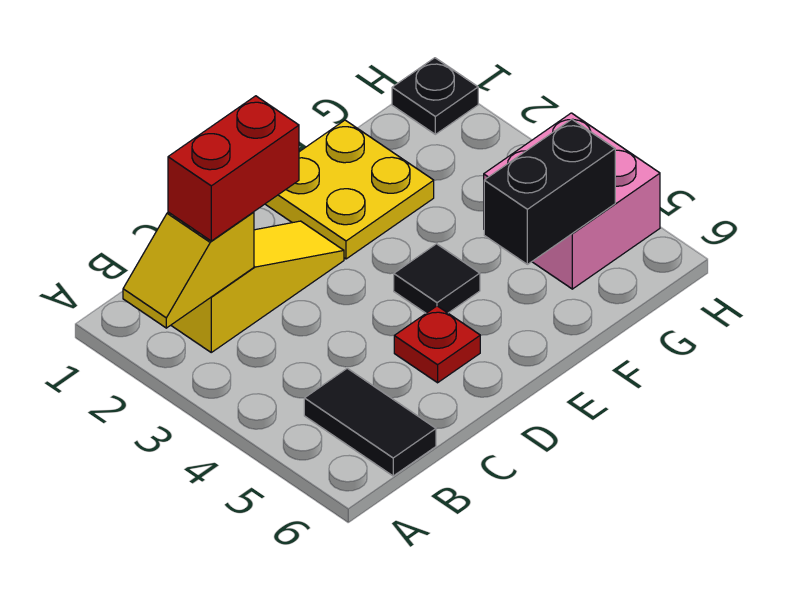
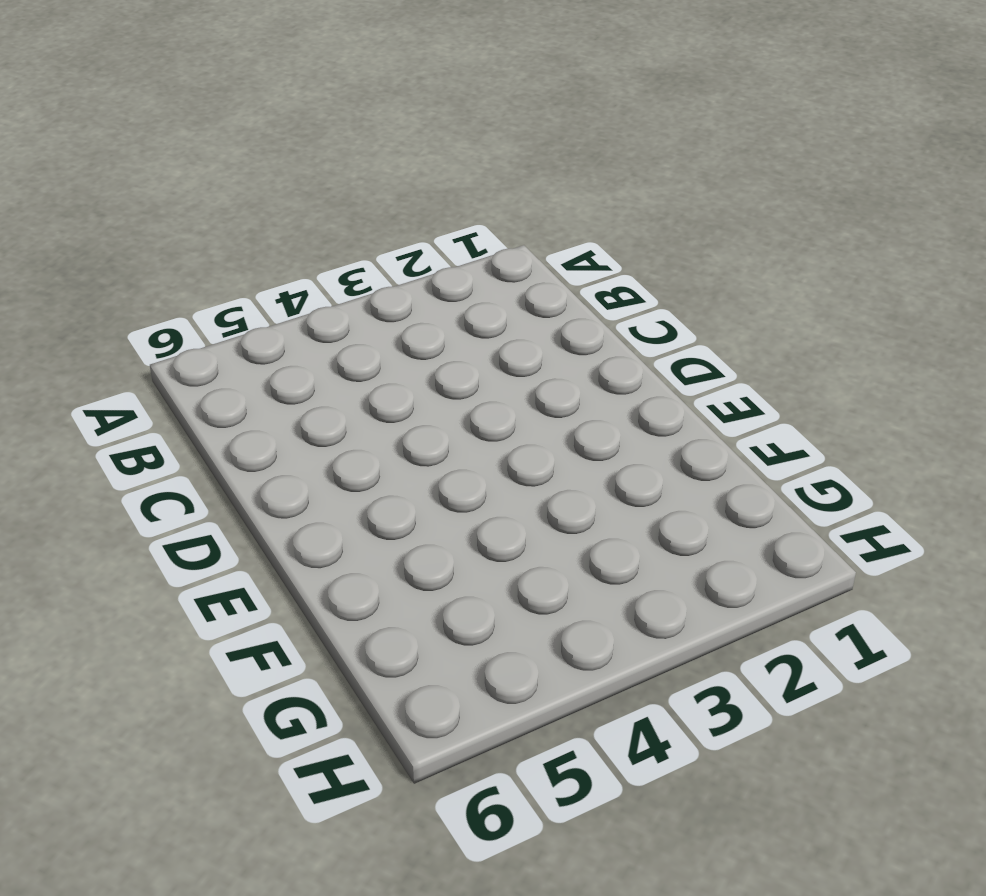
none -> yellow slope B2:D2 level 1 top B
none -> black tile B5:B6 level 1

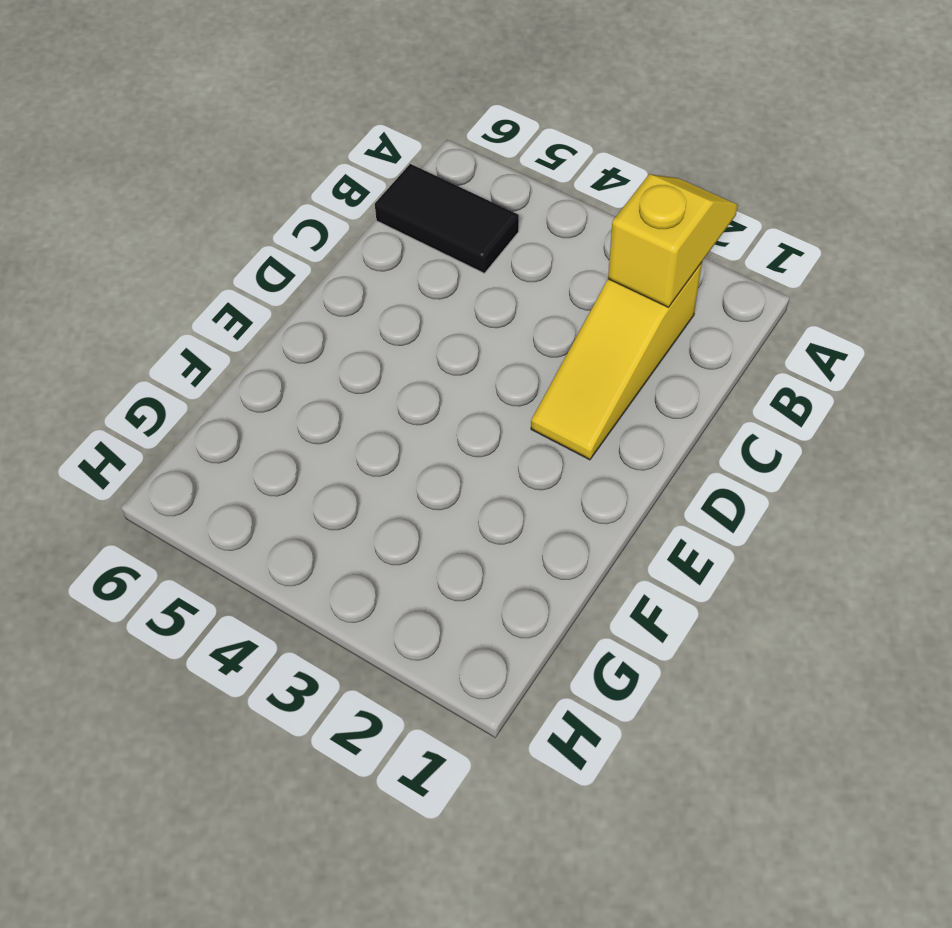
none -> red plate D5 level 1
none -> yellow plate E1:F2 level 1

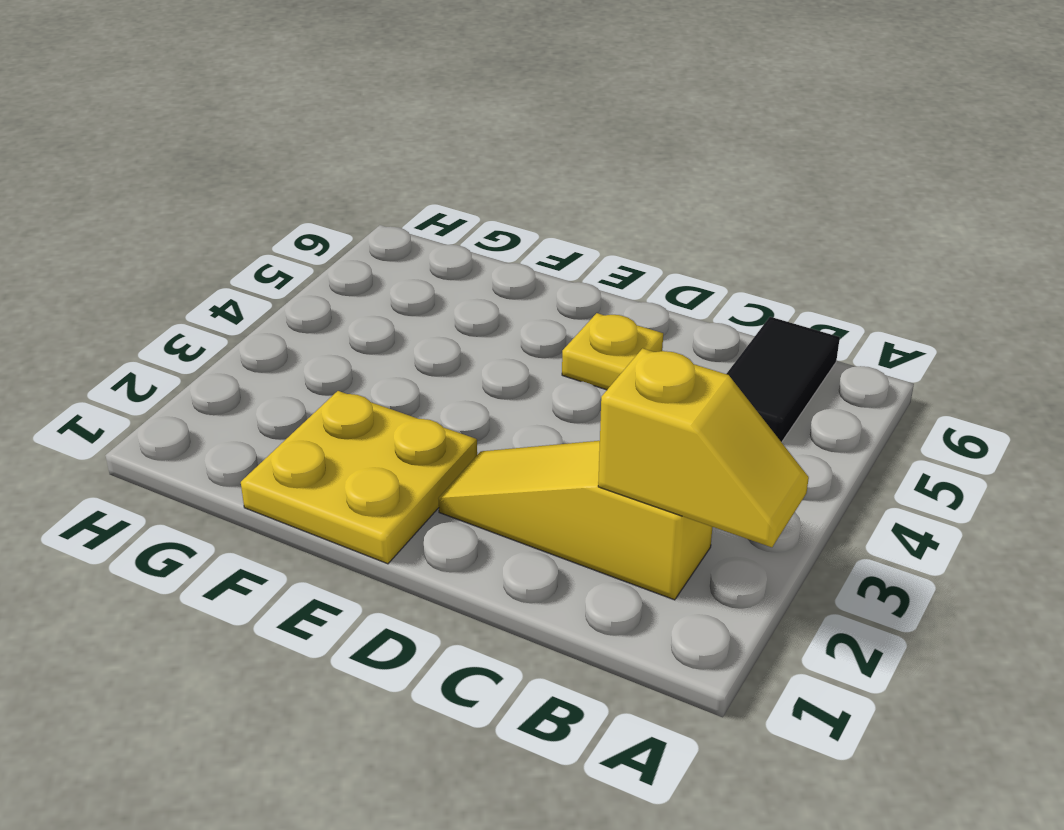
yellow plate D5 level 1 -> red plate D5 level 1
none -> black tile E4 level 1
none -> pink brick G4:H5 level 1

